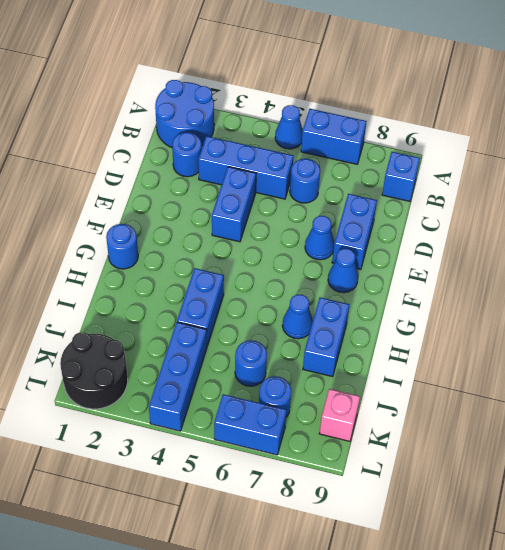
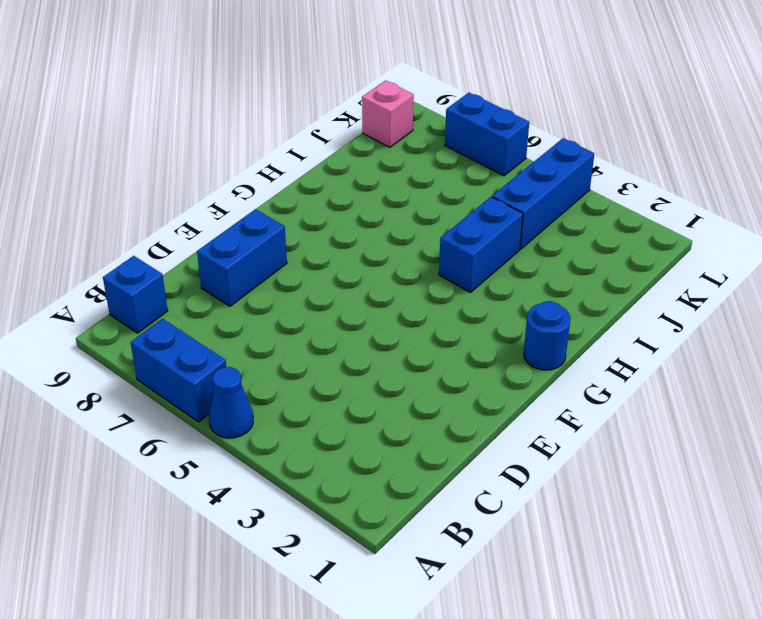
none -> blue round brick A1:B2 level 1
none -> blue round brick C2 level 1
none -> blue brick C3:C5 level 1

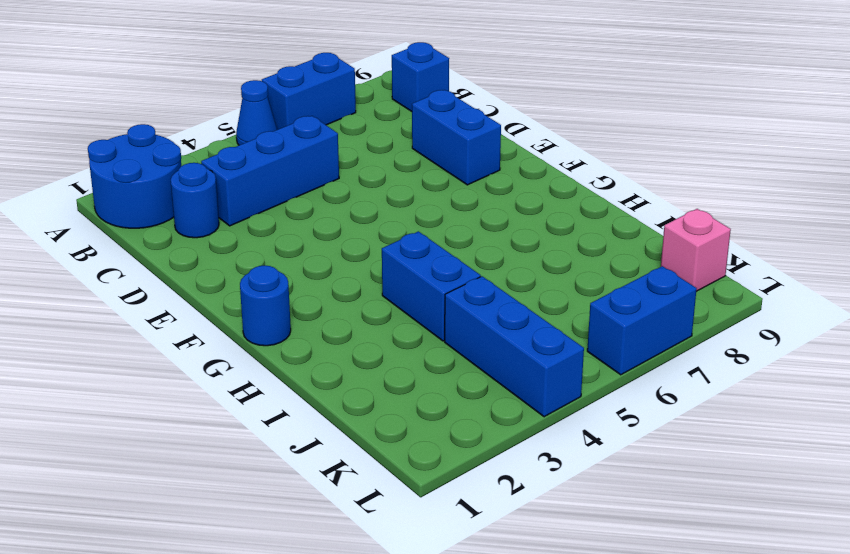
none -> blue round brick C6 level 1
none -> blue brick D4:E4 level 1
none -> blue cone E7 level 1

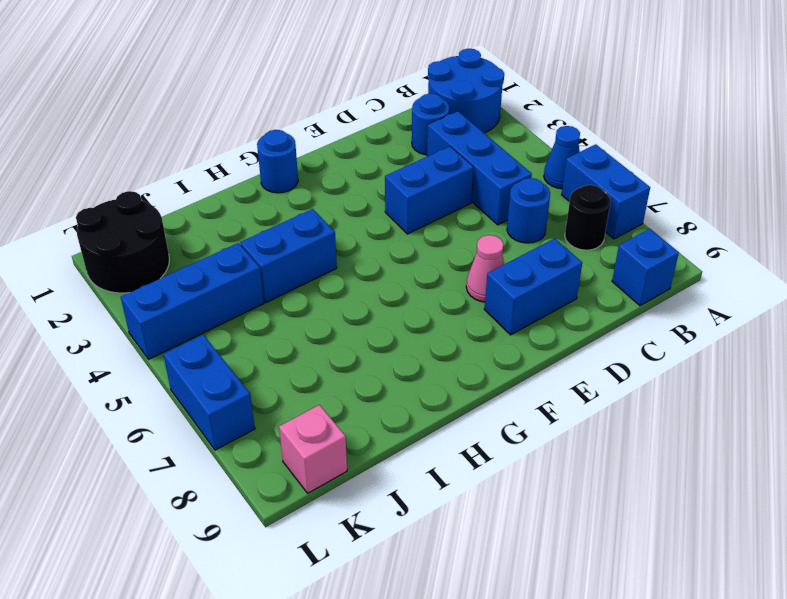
black round brick B7 level 1 -> none
pink cone E7 level 1 -> blue cone E7 level 1
none -> blue cone F8 level 1
none -> blue cone H7 level 1
none -> blue brick H8:I8 level 1

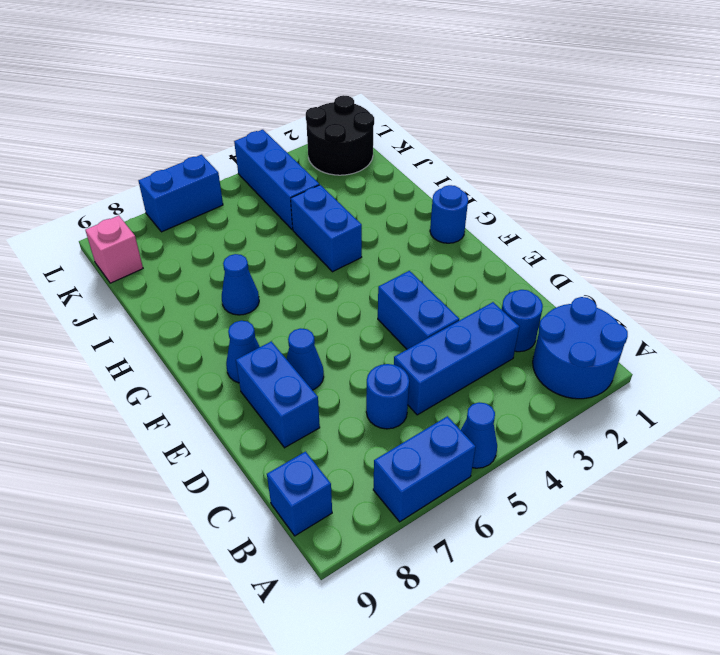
none -> blue brick H8:I8 level 1
none -> blue round brick J6 level 1
none -> blue round brick K7 level 1

